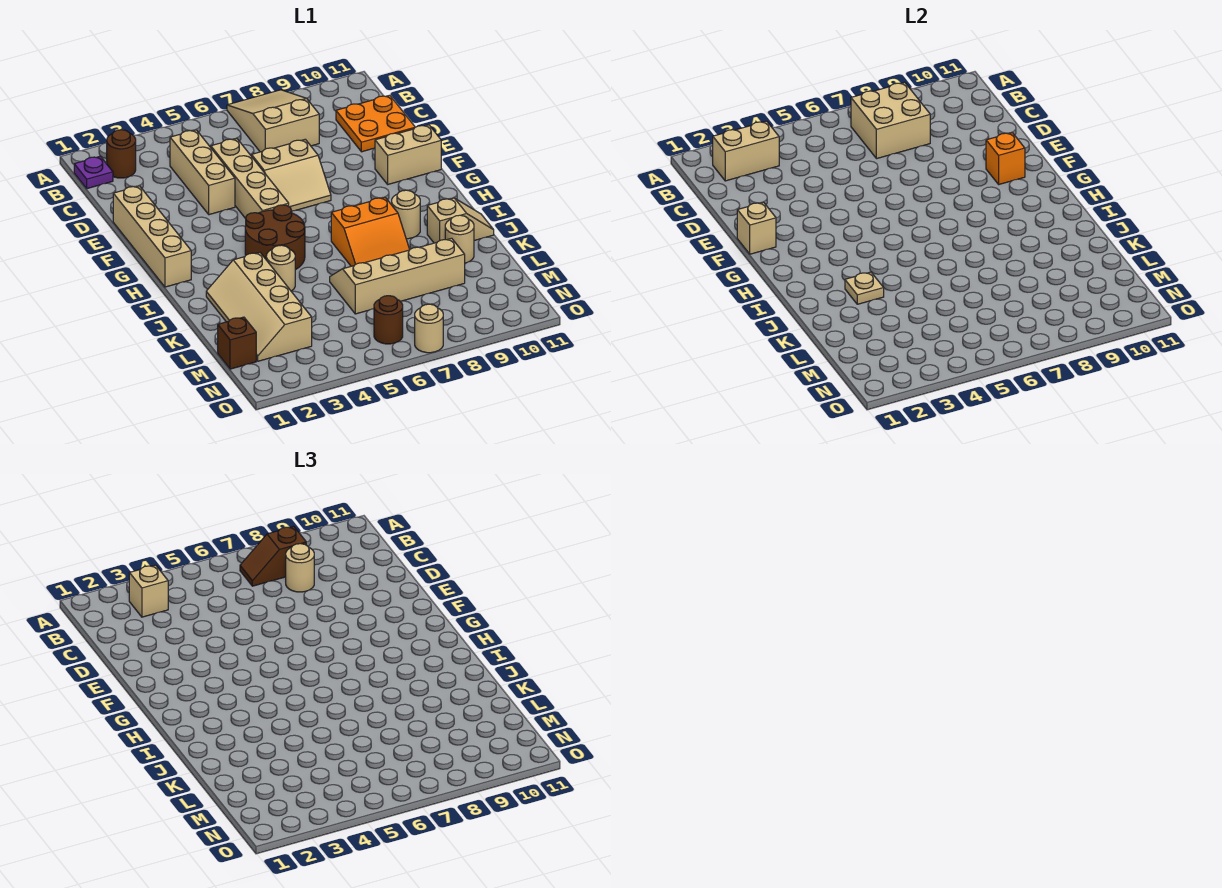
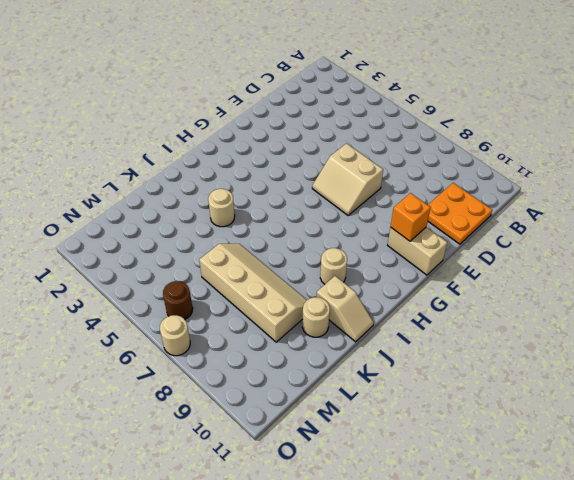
none -> tan slope A7:C8 level 1 top C
none -> purple plate B1 level 1
none -> brown round brick B2 level 1

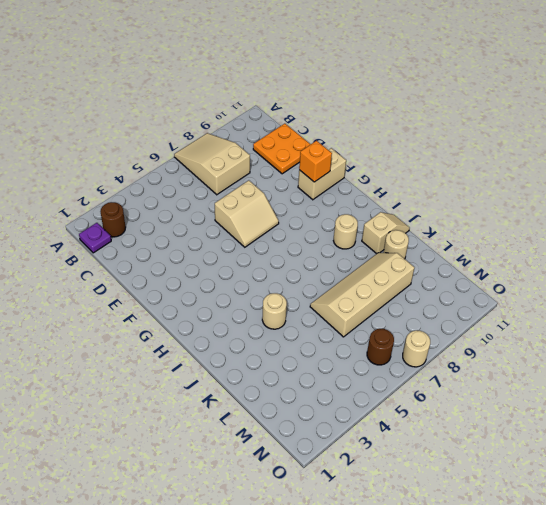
none -> tan brick C4:E4 level 1
none -> tan brick D5:G5 level 1
none -> tan brick E1:H1 level 1

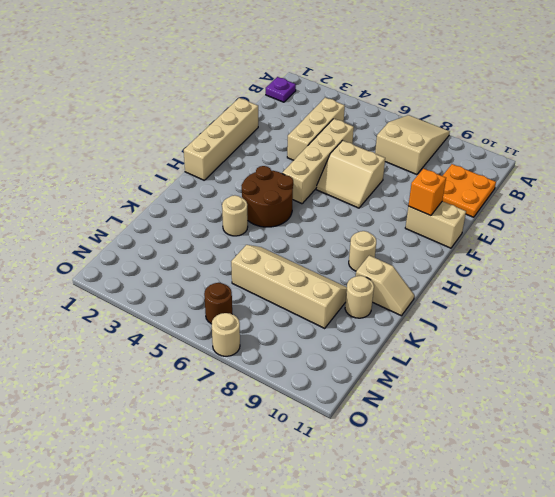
none -> brown round brick B2 level 1
none -> orange slope I7:J8 level 1 top I
none -> tan slope J2:M3 level 1 top 3

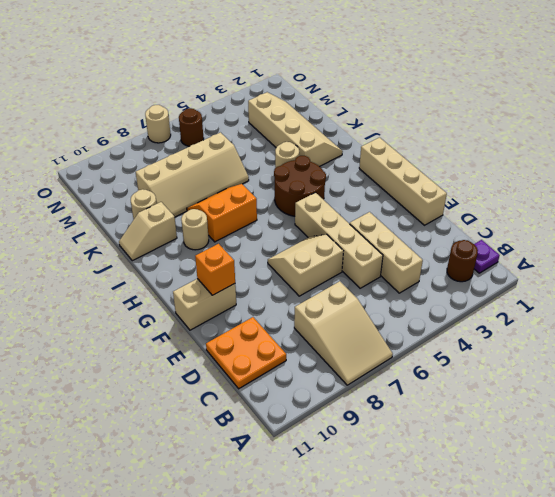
none -> brown brick M1 level 1
none -> tan brick B2:B3 level 2
none -> tan brick B7:C8 level 2

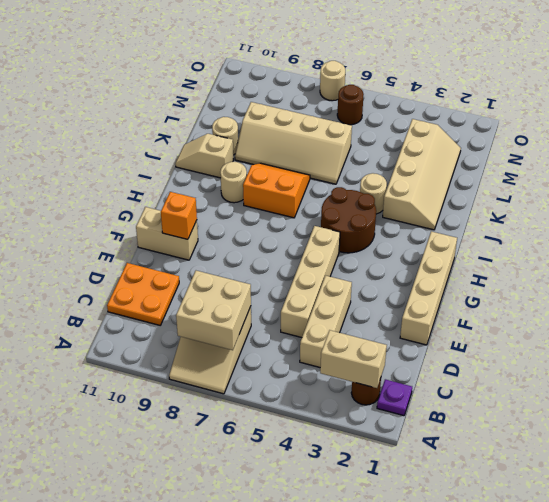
none -> tan slope E6:F7 level 1 top E
none -> brown brick M1 level 1
none -> tan brick F1 level 2

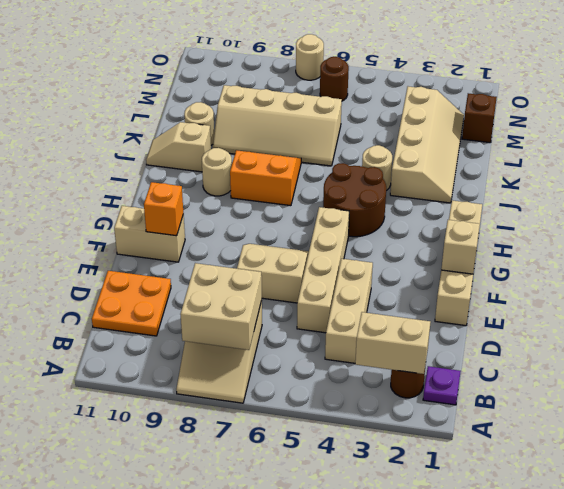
none -> tan plate J3 level 2
none -> tan brick B3 level 3
none -> brown slope B7:B8 level 3 top 8

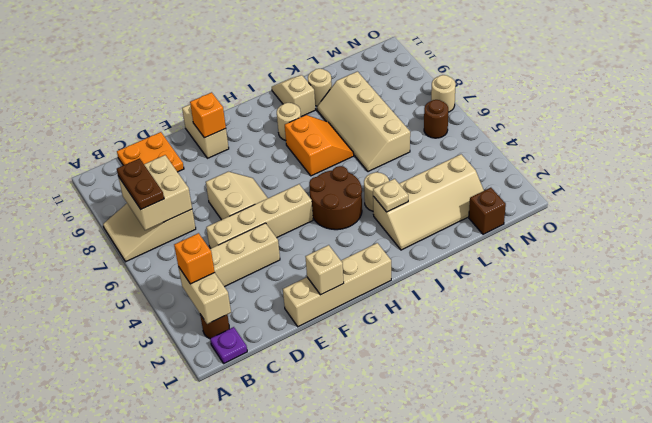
orange brick B3 level 3 -> tan brick B3 level 3
brown plate B7:B8 level 3 -> brown slope B7:B8 level 3 top 8
none -> tan round brick C8 level 3

